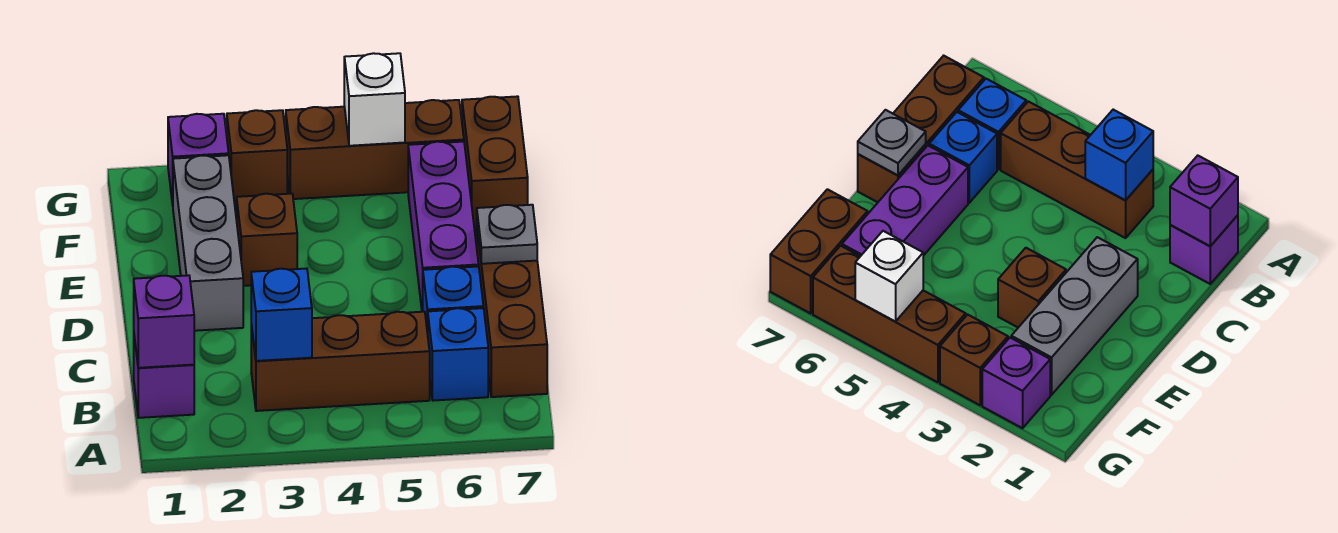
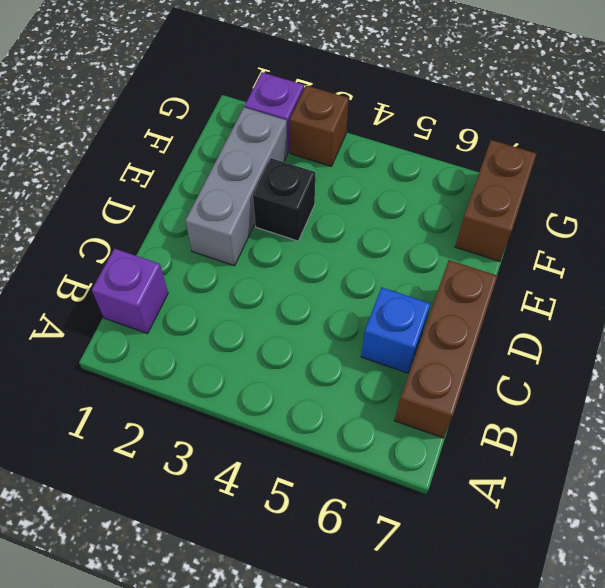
black brick E3 level 1 -> brown brick E3 level 1
none -> brown brick B3:B5 level 1
none -> blue brick B6 level 1
none -> purple brick D6:F6 level 1

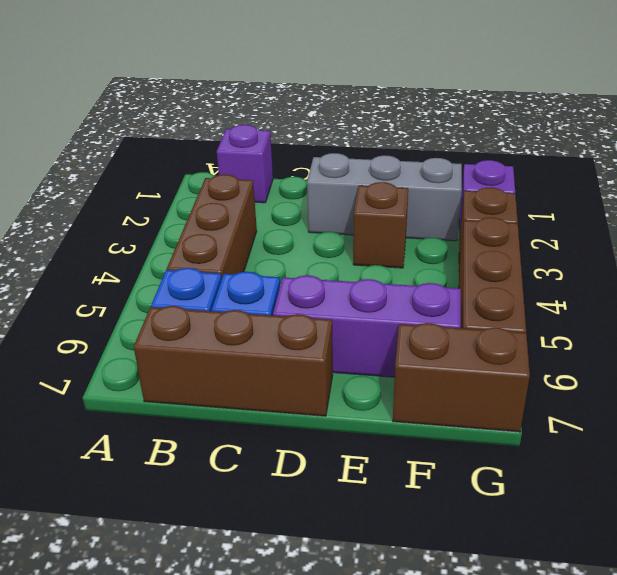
none -> purple brick B1 level 2
none -> blue brick B3 level 2
none -> grey plate D7 level 2

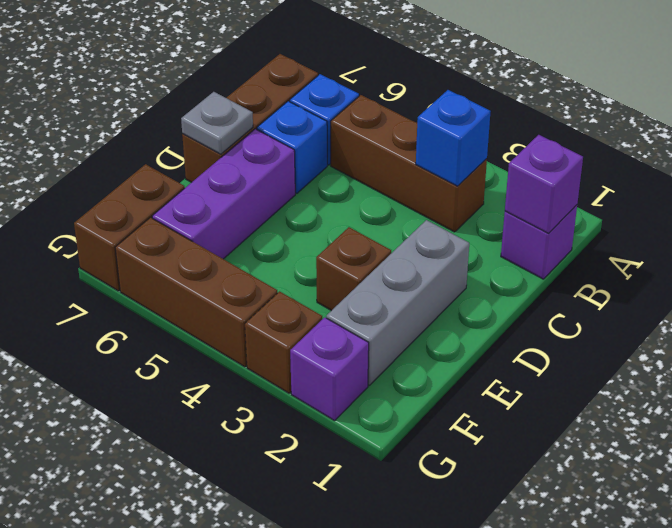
none -> white brick G5 level 2

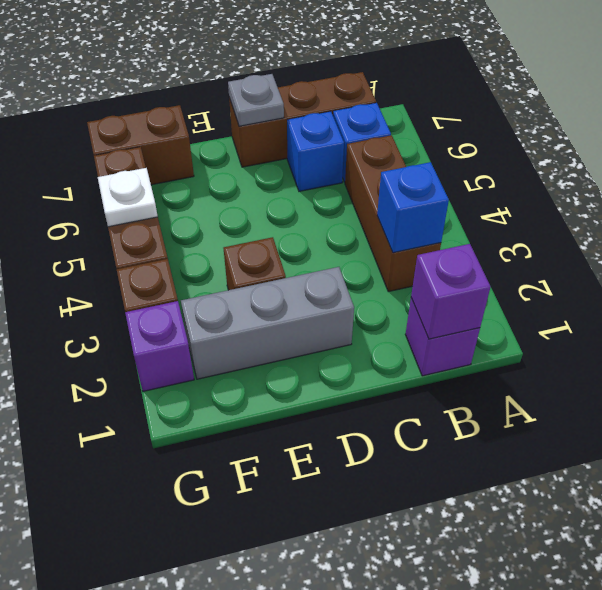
white plate G5 level 2 -> white brick G5 level 2
none -> purple brick D6:F6 level 1

